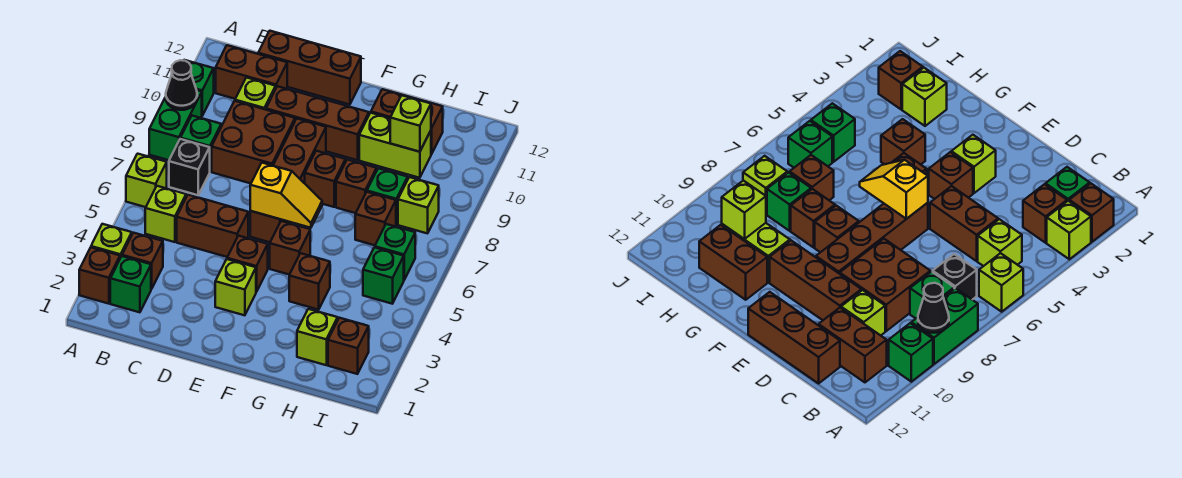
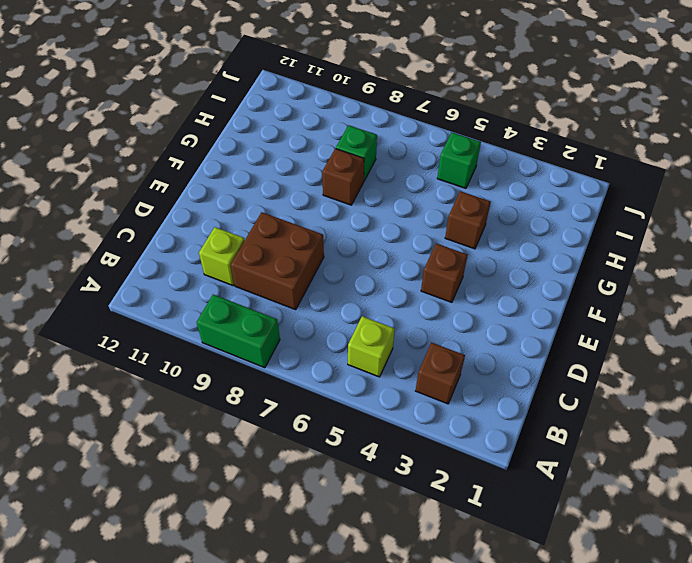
none -> brown brick A2 level 1
none -> lime brick A3 level 1
none -> lime brick A6 level 1
none -> green brick A10 level 1

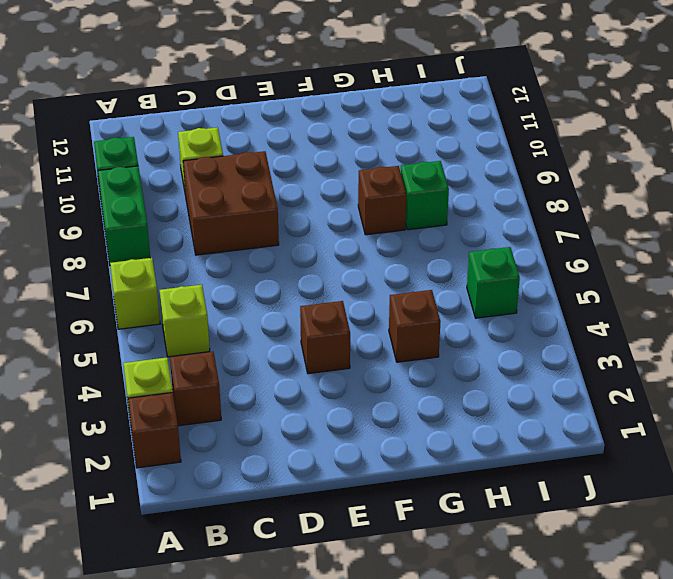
none -> green brick B2 level 1
none -> black brick B7 level 1
none -> green brick B8 level 1
none -> brown brick B11:C11 level 1

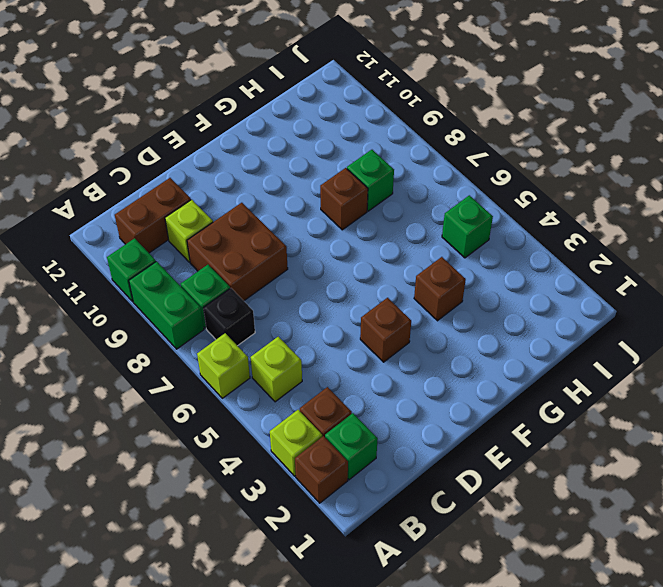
none -> brown brick C5:D5 level 1
none -> brown brick C12:E12 level 1
none -> brown brick D10:F10 level 1
none -> lime brick E3 level 1

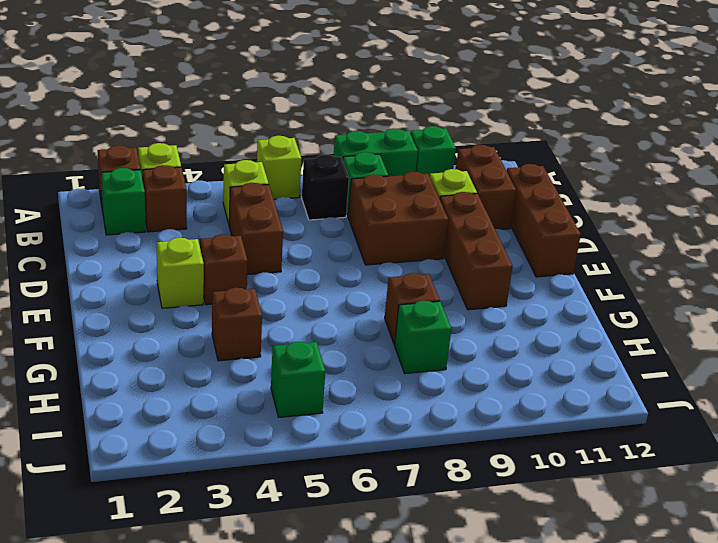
none -> brown brick E6:E9 level 1
none -> brown brick F5 level 1
none -> brown brick F8 level 1
none -> lime brick G10:H10 level 1

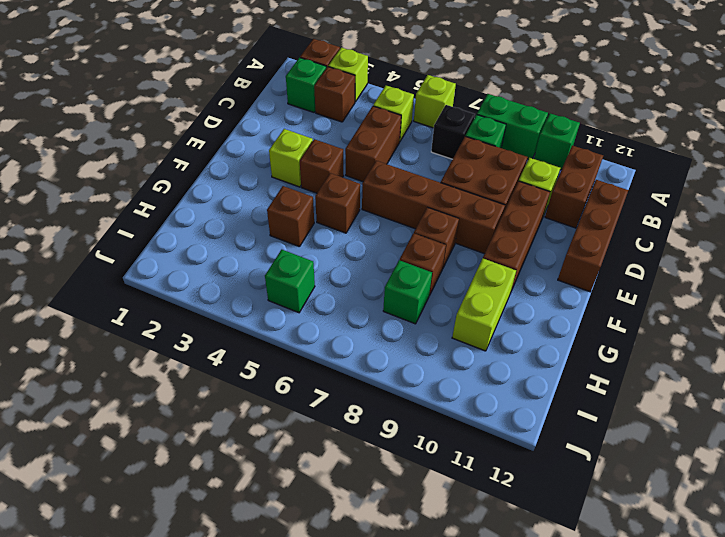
none -> brown brick G11:H11 level 1
none -> lime brick H2 level 1
none -> brown brick H7 level 1
none -> brown brick I2 level 1

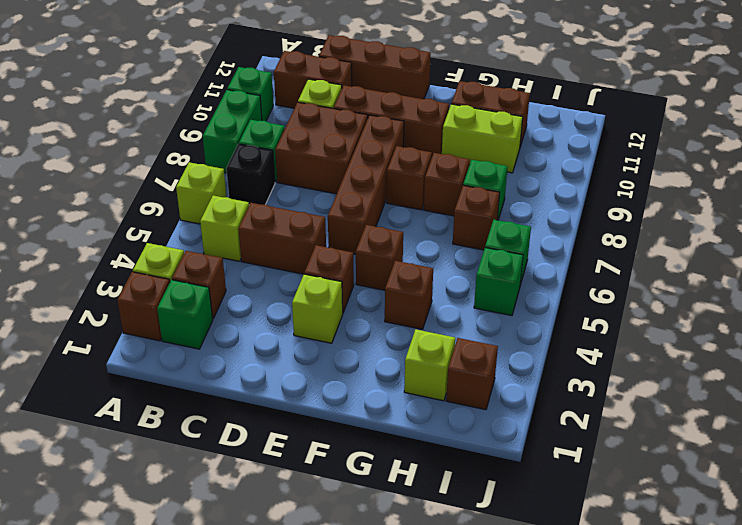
none -> lime brick I8 level 1
none -> black cone A9 level 2
none -> yellow slope E6:F6 level 2 top E
none -> lime brick H10 level 2

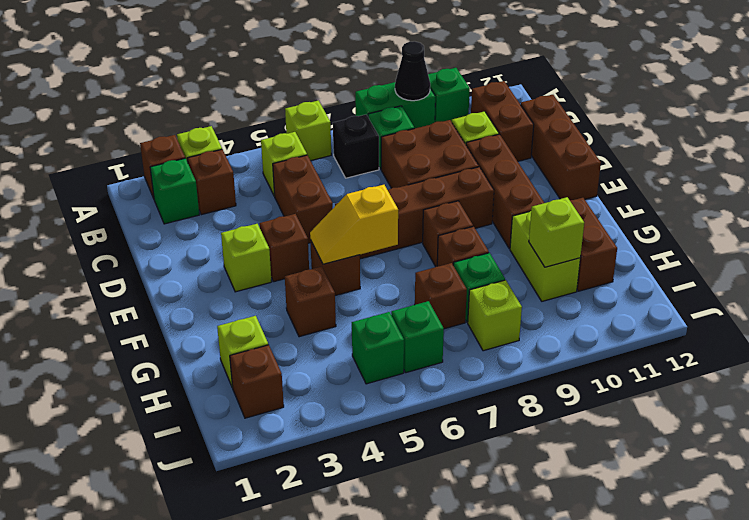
yellow slope F5:F6 level 2 top 6 -> yellow slope E6:F6 level 2 top E

